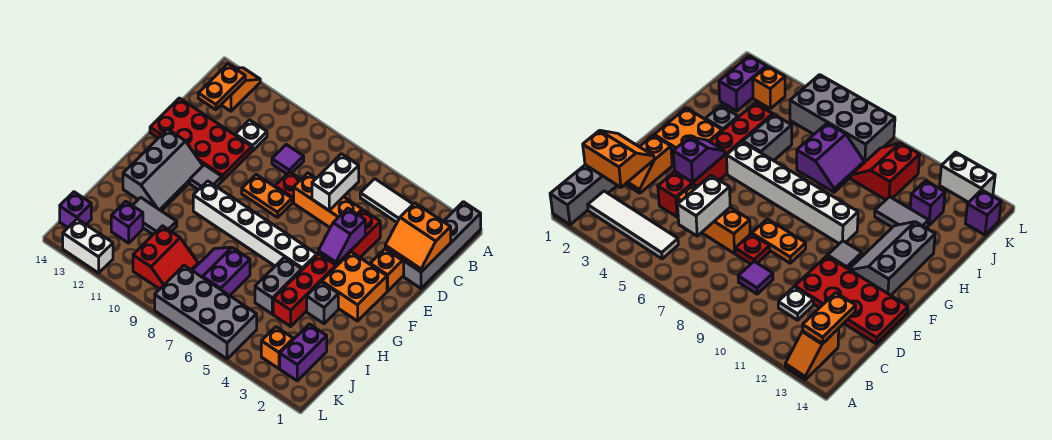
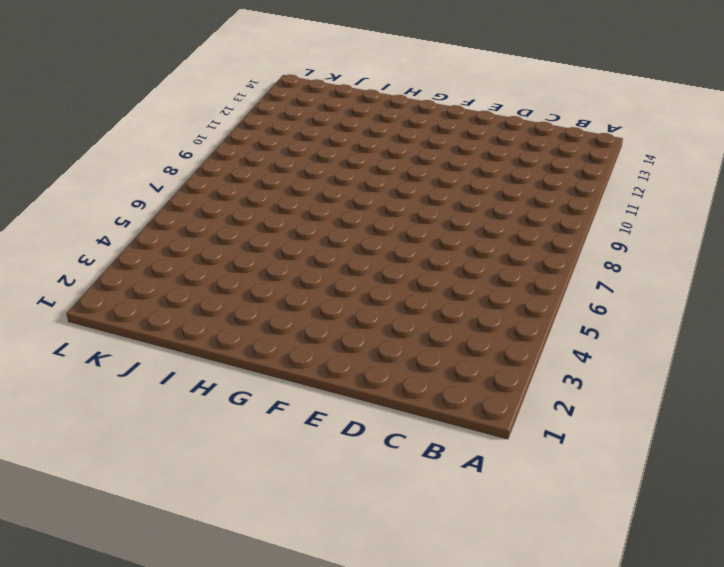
none -> grey brick A1:D1 level 1
none -> orange slope A13:B13 level 1 top B
none -> white tile B2:B5 level 1
none -> purple tile C9 level 1

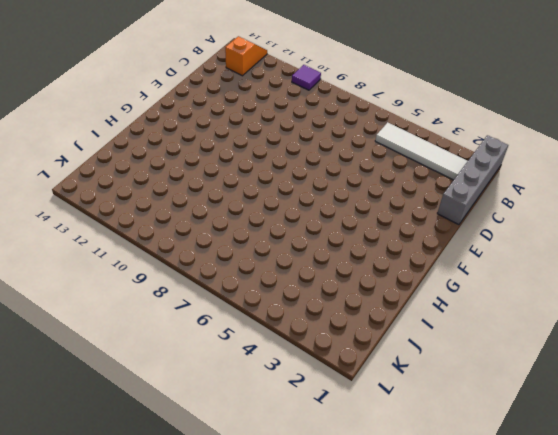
purple tile A10 level 1 -> purple tile C9 level 1
none -> white plate C11 level 1
none -> orange slope D2:E2 level 1 top E
none -> red brick D4:I4 level 1
none -> orange brick D5:D7 level 1

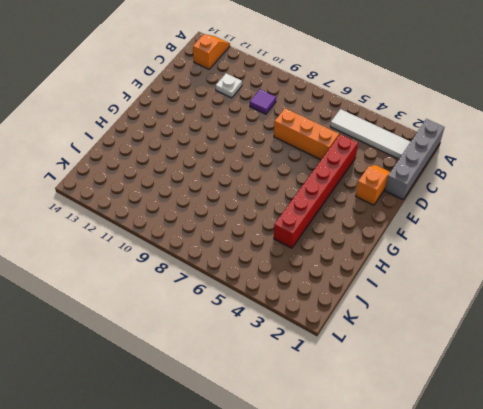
none -> red plate D8 level 1
none -> red plate D11:E14 level 1
none -> orange plate E8:E9 level 1
none -> orange brick F2:G3 level 1

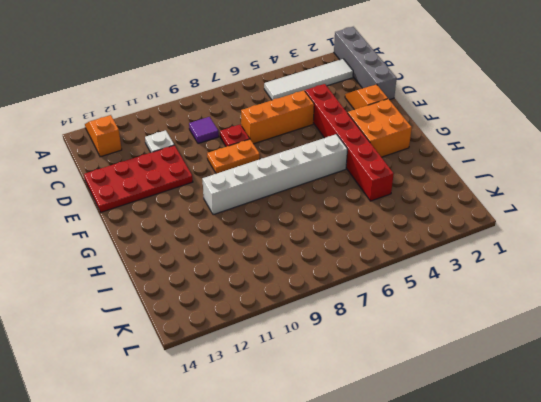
none -> grey tile F11 level 1
none -> grey slope F12:H13 level 1 top 13
none -> grey brick H3 level 1
none -> grey brick H5:I5 level 1

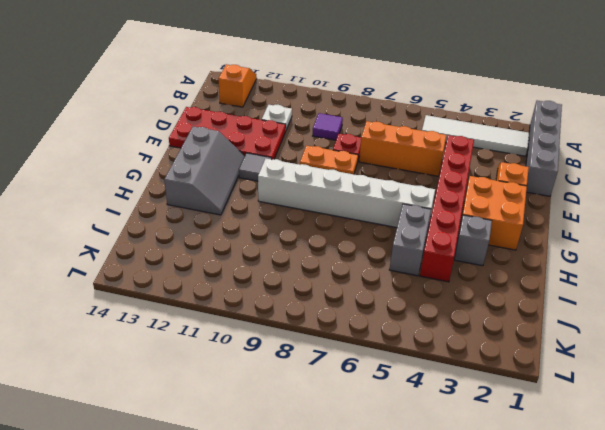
none -> purple slope I7:J8 level 1 top 7
none -> grey tile I11:I12 level 1
none -> purple brick J2:K2 level 1
none -> red slope J9:K10 level 1 top 10

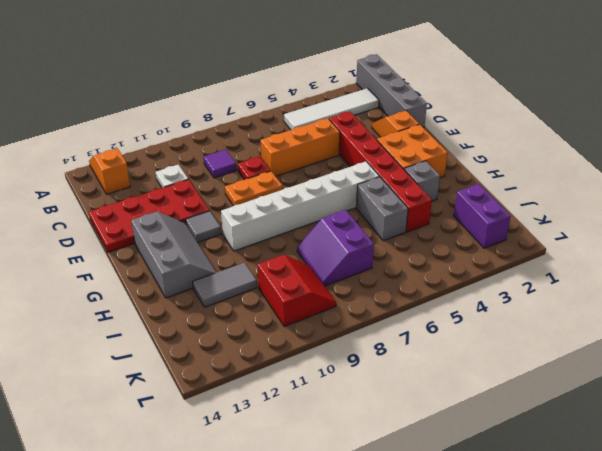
none -> purple brick J12 level 1
none -> orange brick K3 level 1
none -> grey brick K5:L8 level 1
none -> purple brick K14 level 1

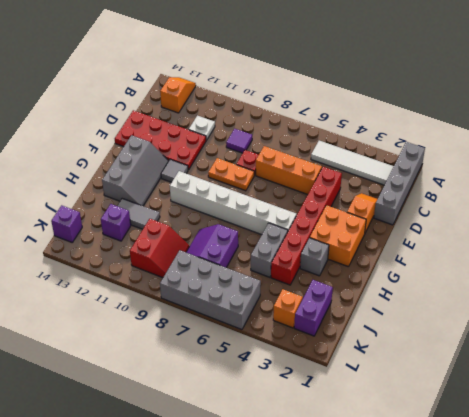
none -> white brick L12:L13 level 1
none -> orange plate B13:C13 level 2
none -> orange slope C1:D2 level 2 top C
none -> white brick C6:D6 level 2

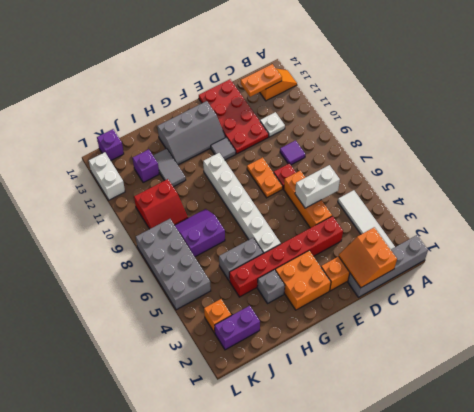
none -> purple slope E4:F4 level 2 top E

